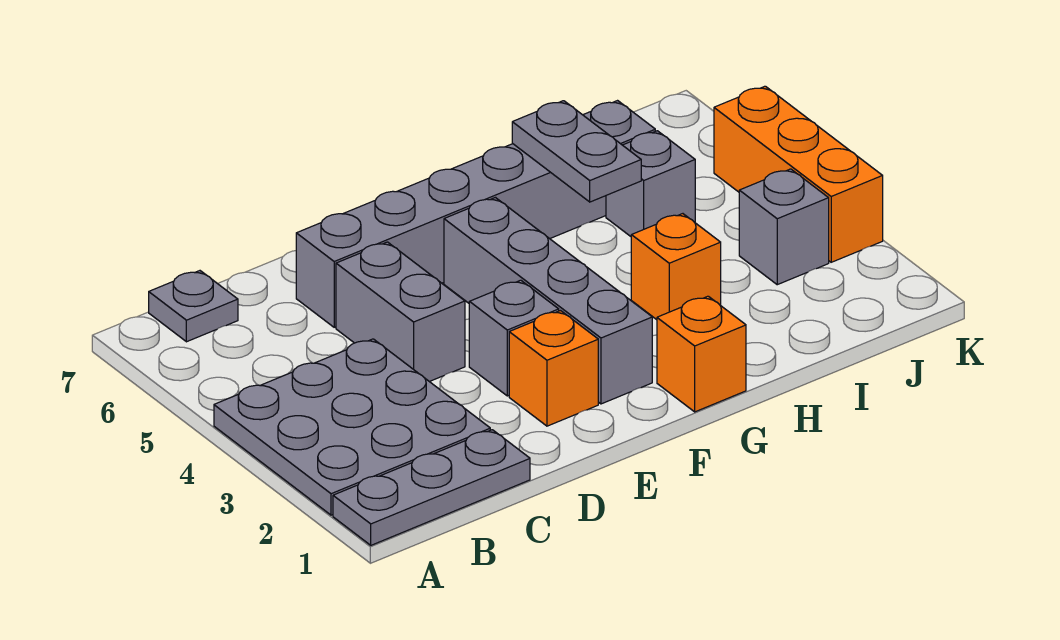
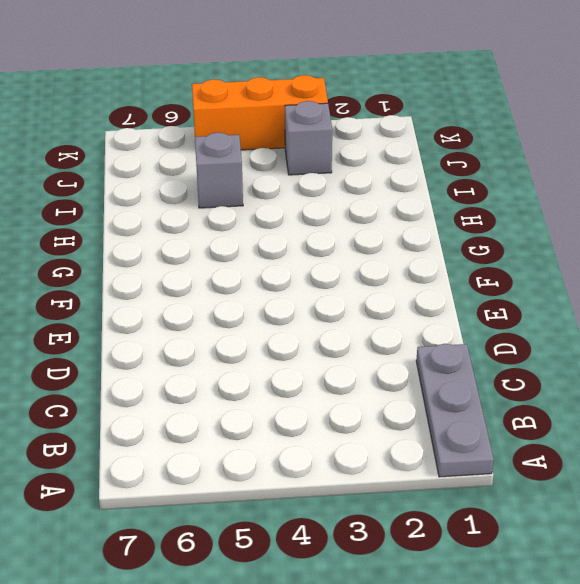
none -> grey plate A2:C4 level 1
none -> grey plate B7 level 1
none -> grey brick D4:D5 level 1

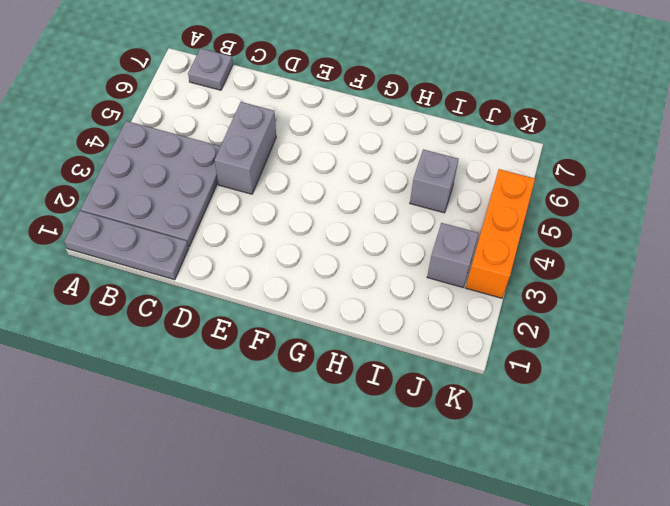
none -> grey brick D6:I6 level 1
none -> orange brick E2 level 1
none -> grey brick E3 level 1

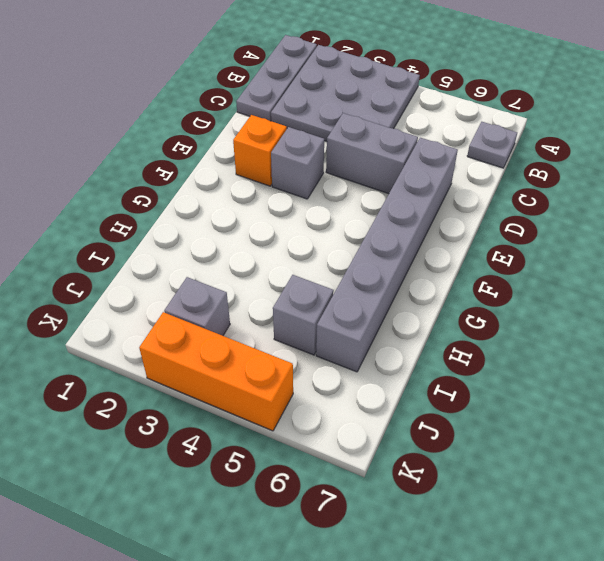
none -> grey brick F2:F5 level 1
none -> orange brick G1 level 1
none -> orange brick H3 level 1

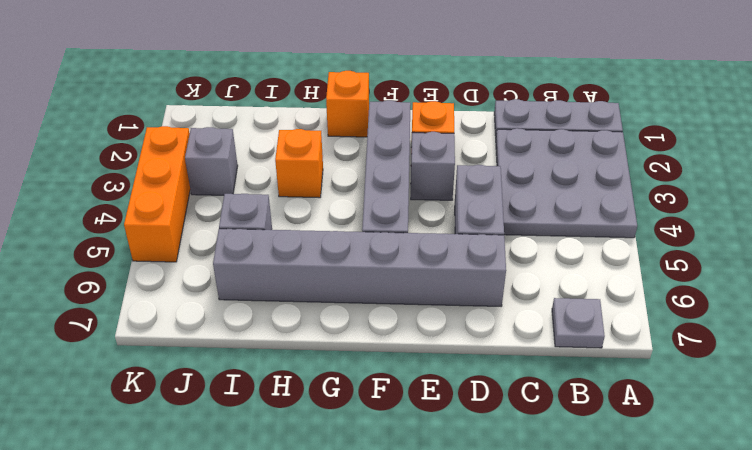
none -> grey plate H5:H6 level 2

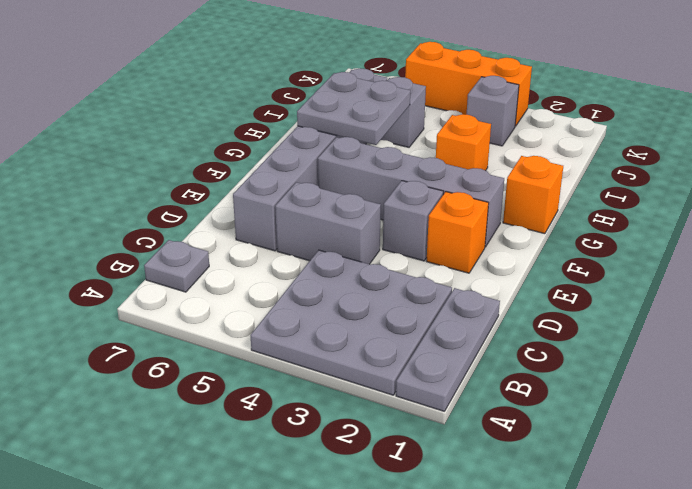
grey plate G5:H6 level 2 -> grey plate H5:H6 level 2

